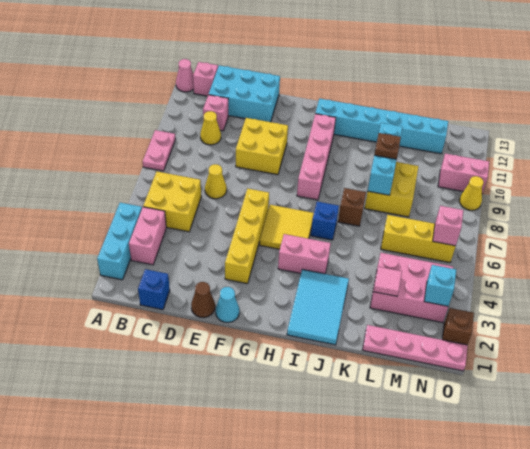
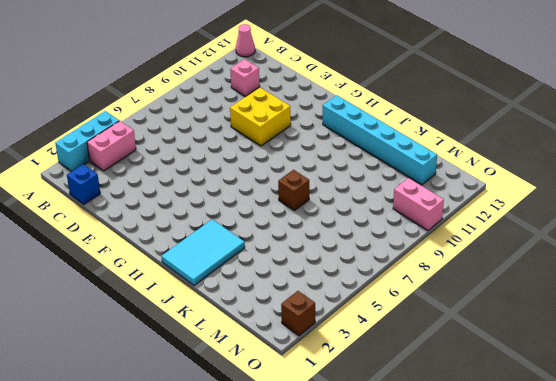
none -> pink plate A8:A9 level 1
none -> yellow brick B5:C6 level 1
none -> pink brick B13 level 1
none -> yellow cone C10 level 1

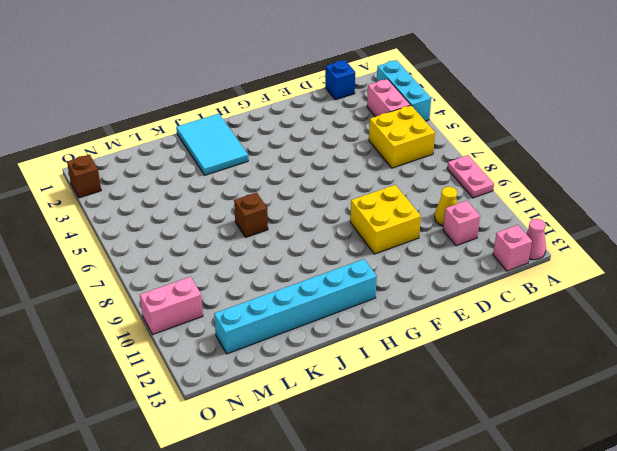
none -> cyan brick C12:E13 level 1
none -> yellow cone D7 level 1
none -> brown cone E1 level 1
none -> cyan cone F1 level 1

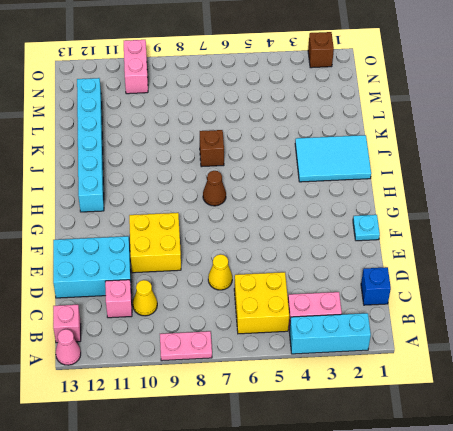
cyan brick D11:E13 level 1 -> cyan brick C12:E13 level 1
cyan plate F1 level 1 -> cyan cone F1 level 1
brown cone H7 level 1 -> brown cone E1 level 1
none -> yellow brick F3:F6 level 1
none -> yellow tile G5:H6 level 1
none -> pink brick H4:I4 level 1
none -> pink brick H8:H11 level 1

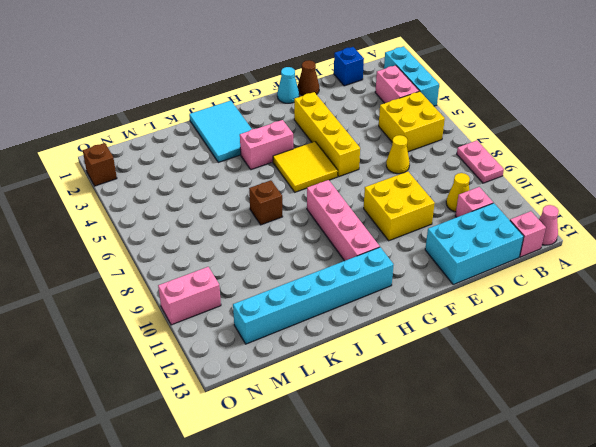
none -> blue brick I6 level 1
none -> yellow brick K8:L9 level 1
none -> pink plate L1:O1 level 1
none -> pink brick L3:N4 level 1

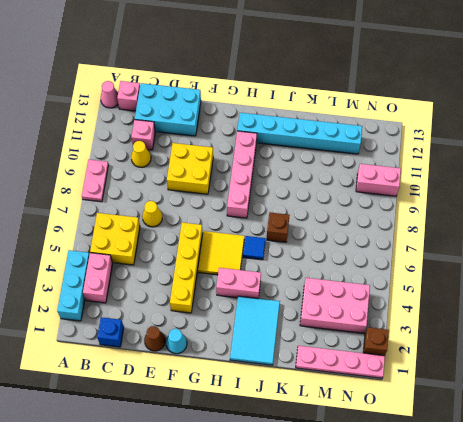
blue tile I6 level 1 -> blue brick I6 level 1
none -> yellow brick K8:L9 level 1
none -> yellow brick L6:N6 level 1
none -> yellow cone O9 level 1
none -> cyan brick K8:K10 level 2

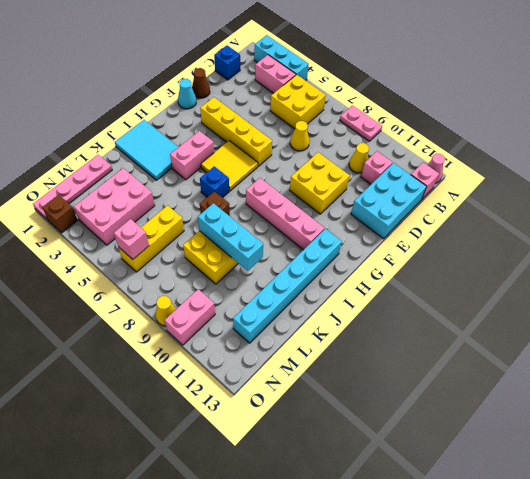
none -> pink tile L3 level 2
none -> cyan brick N3 level 2
none -> brown plate K9 level 3

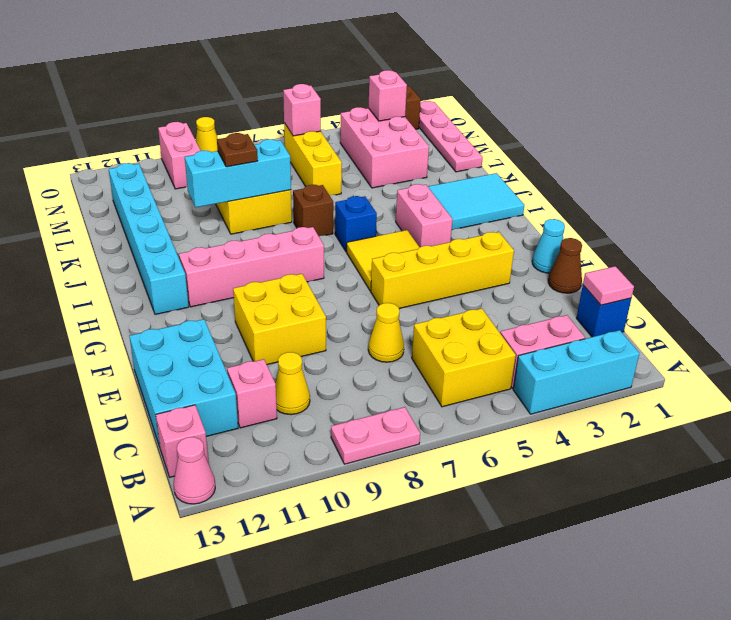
pink tile C1 level 2 -> pink tile L3 level 2
pink brick N3 level 2 -> cyan brick N3 level 2

